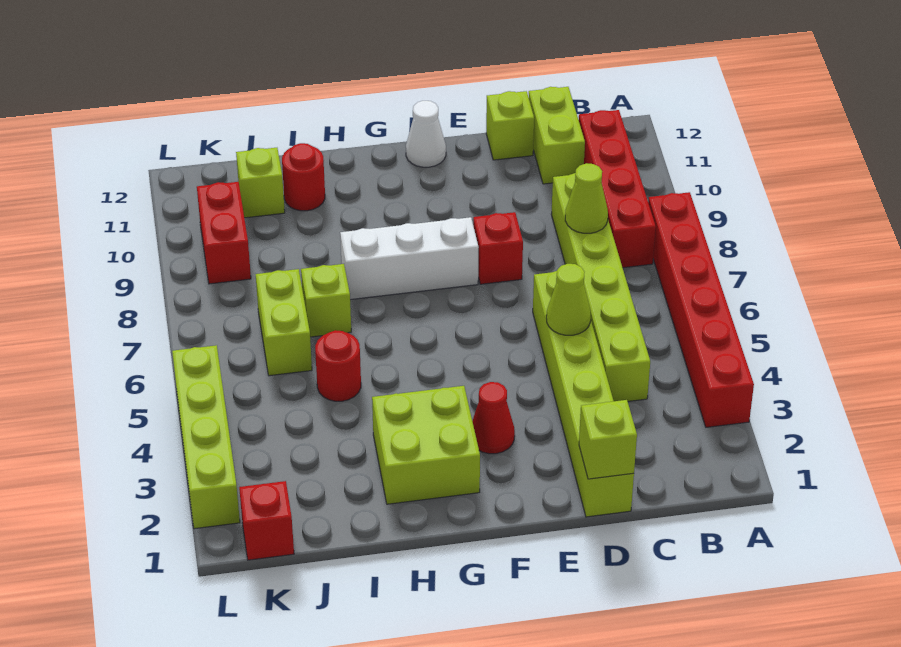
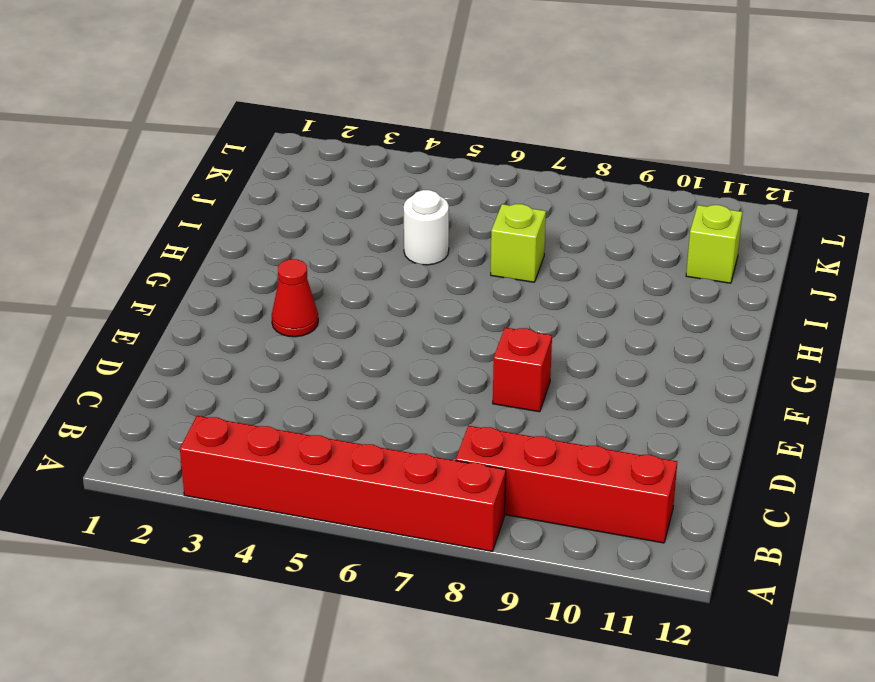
white round brick I5 level 1 -> red round brick I5 level 1
none -> lime brick C4:C9 level 1
none -> lime brick C11:C12 level 1
none -> lime brick D1:D6 level 1

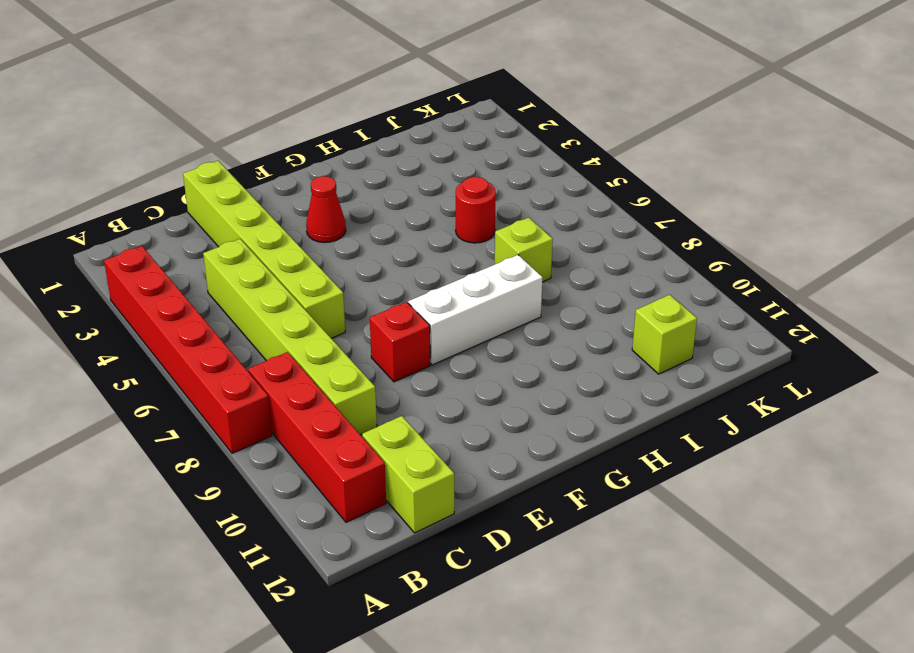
none -> lime brick D12 level 1
none -> white cone F12 level 1
none -> lime brick G2:H3 level 1

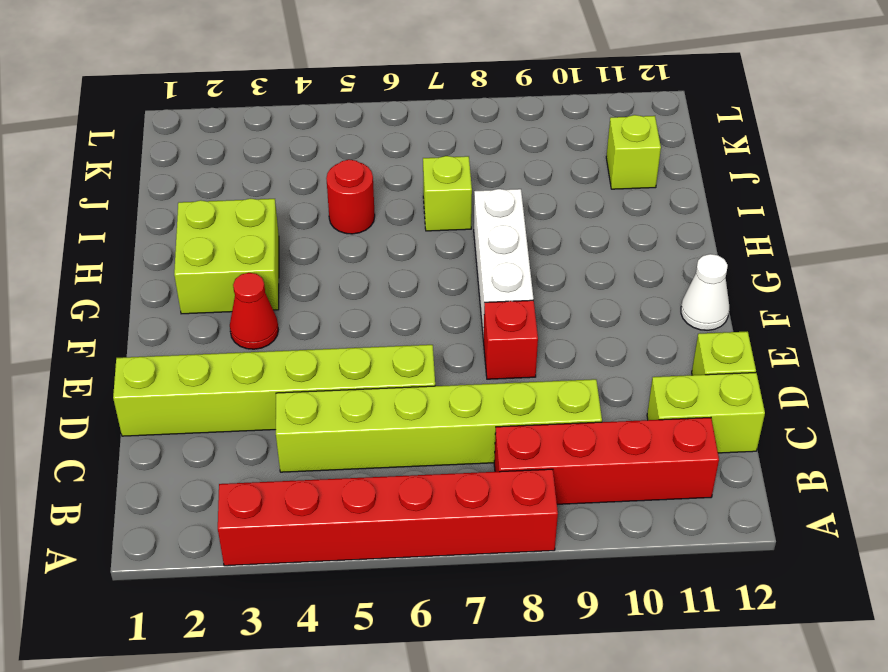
none -> red round brick I11 level 1
none -> lime brick J6:J7 level 1
none -> red brick K1 level 1

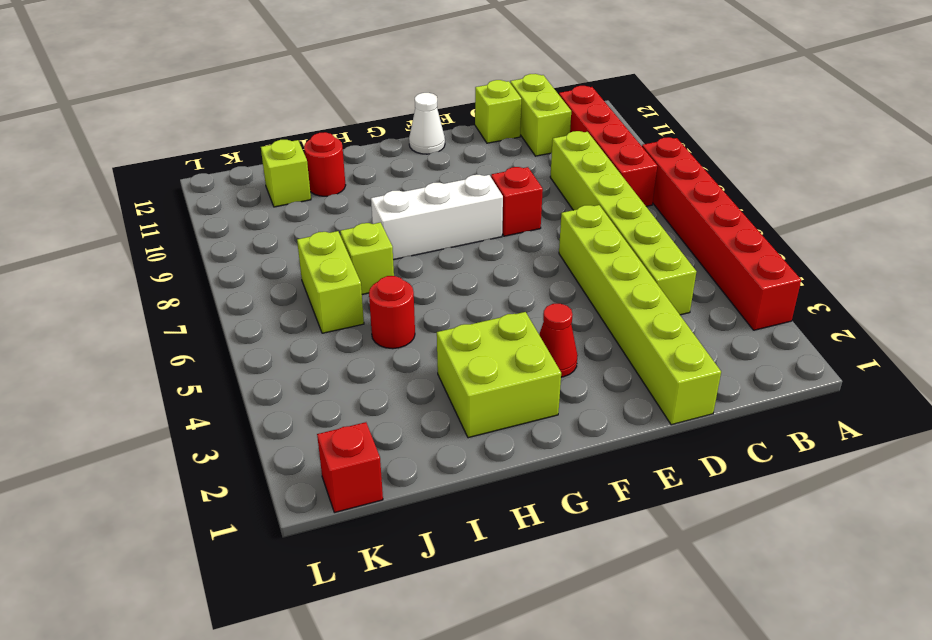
none -> red brick K9:K10 level 1
none -> lime brick L2:L5 level 1
none -> lime cone C8 level 2

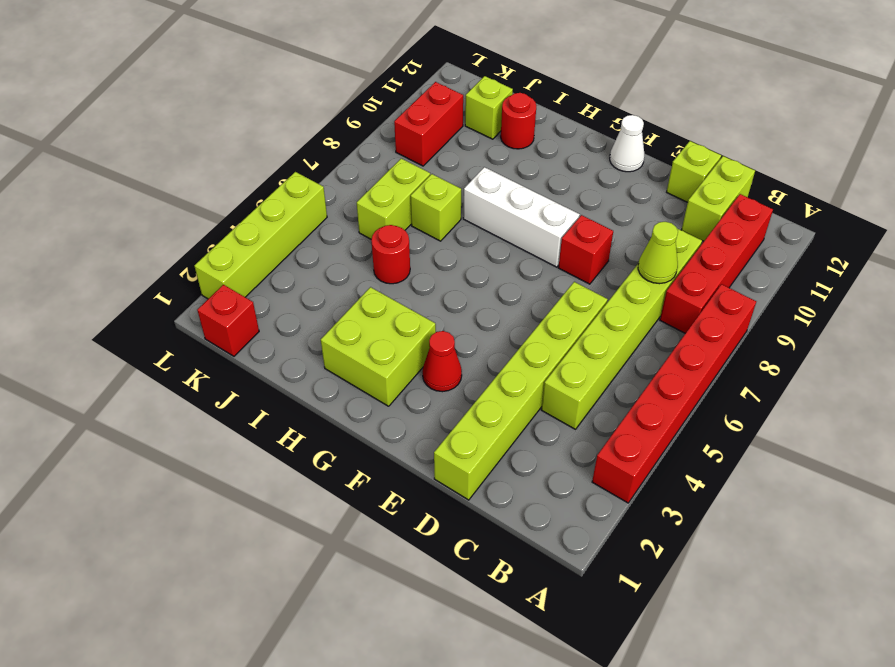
none -> lime brick D1 level 2
none -> lime cone D5 level 2

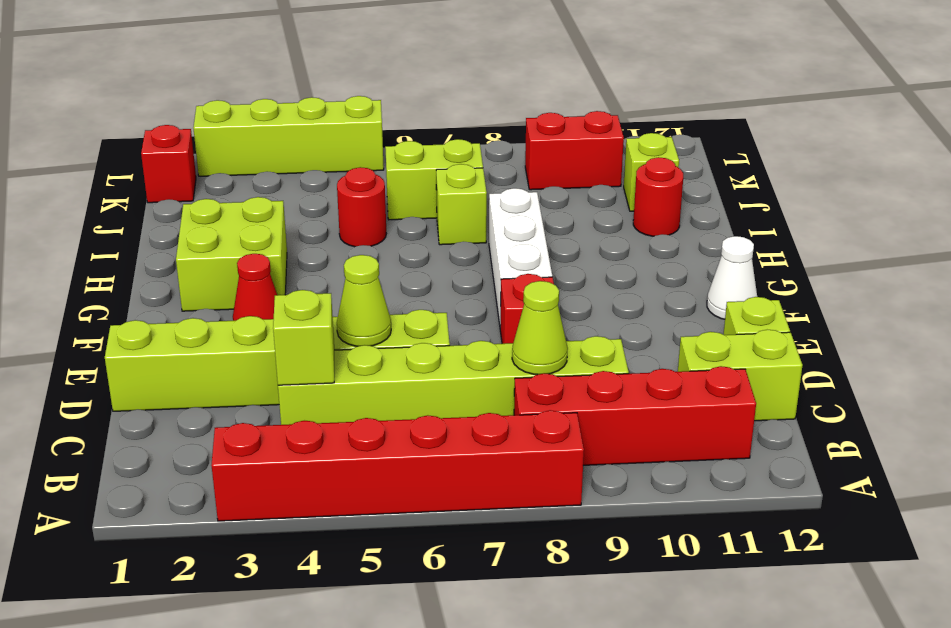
lime brick C4 level 2 -> lime brick D1 level 2

